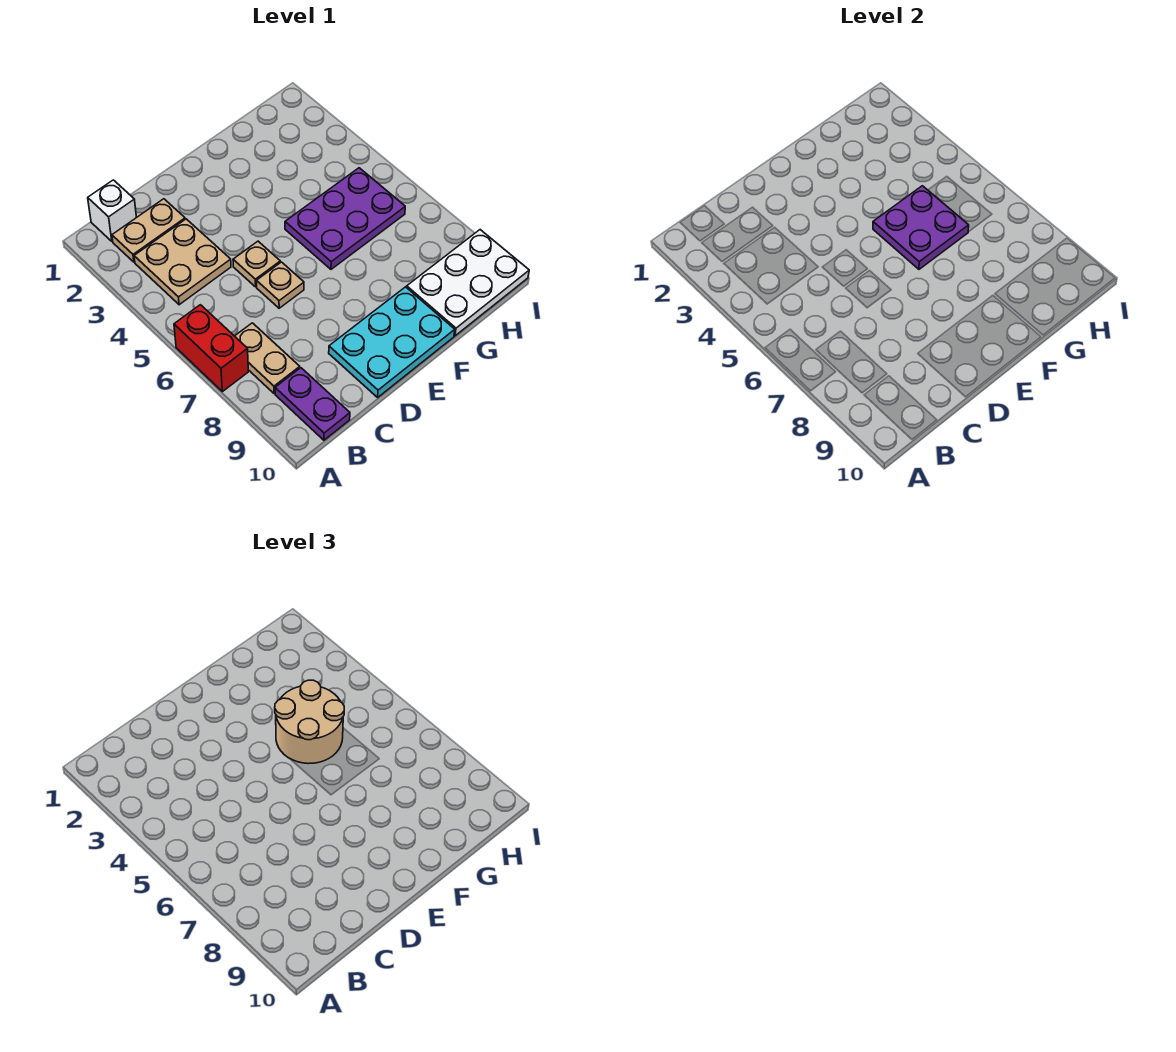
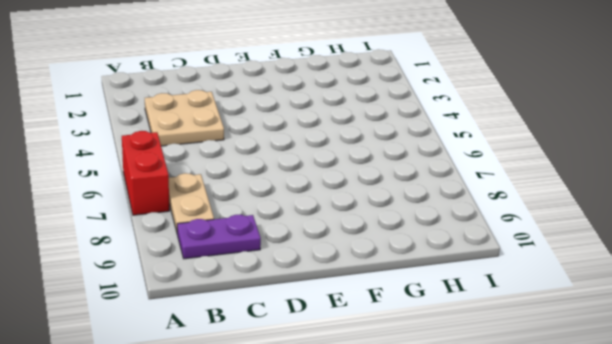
purple plate B9:C9 level 1 -> purple plate B9:B10 level 1
none -> white brick B1 level 1
none -> tan plate B2:C2 level 1
none -> tan plate D5 level 1

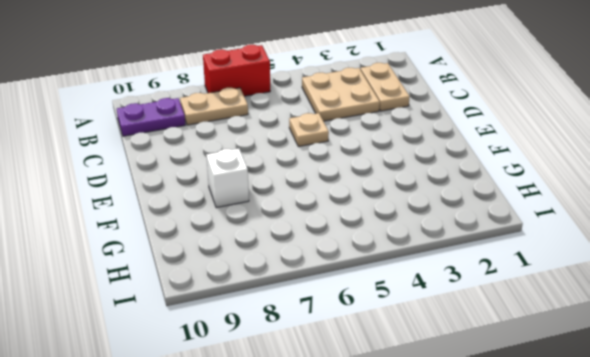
white brick F8 level 1 -> white brick B1 level 1
none -> tan plate D6 level 1
none -> cyan plate D9:F10 level 1
none -> purple plate F5:H6 level 1

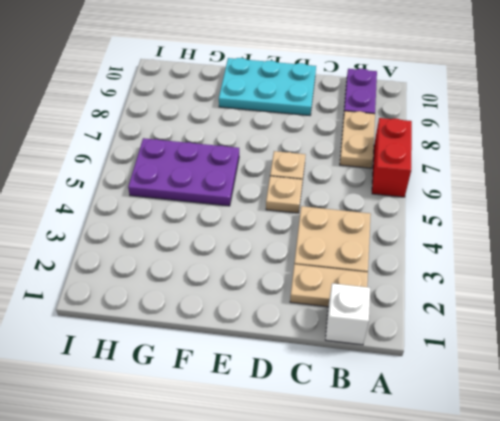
none -> white plate G9:I10 level 1
none -> purple plate F5:G6 level 2
none -> tan round brick F4:G5 level 3

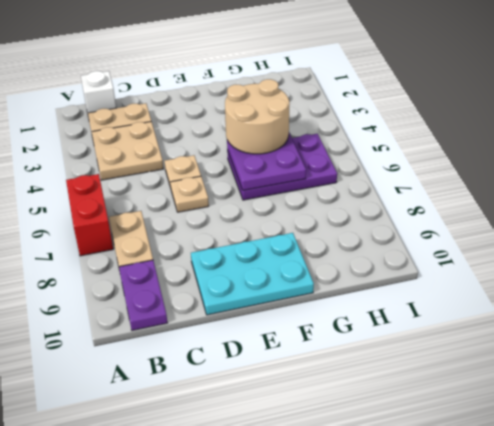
none -> white plate G9:I10 level 1

